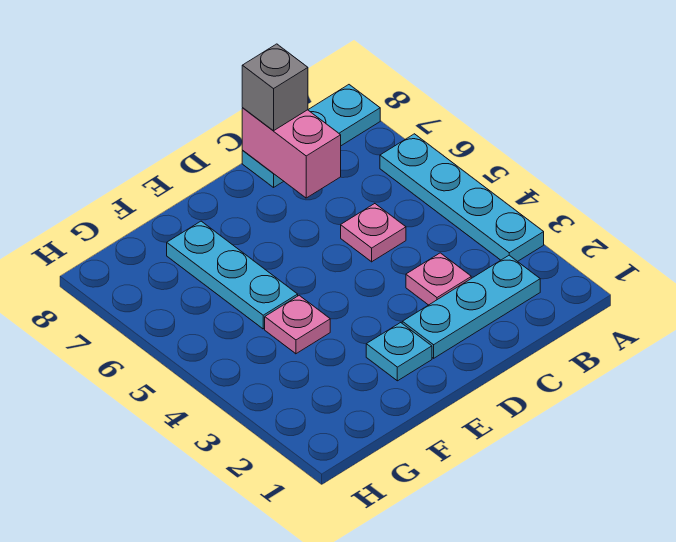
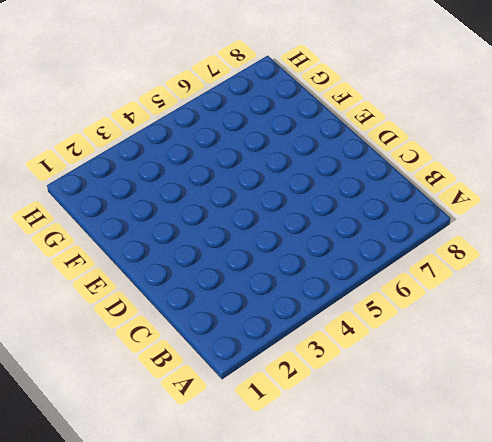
none -> cyan plate A3:A6 level 1
none -> cyan plate A8:C8 level 1

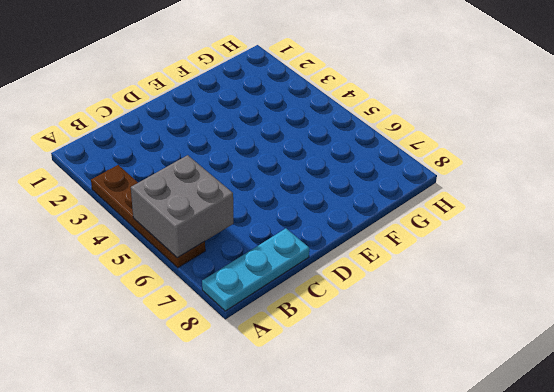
brown plate A3:A6 level 1 -> cyan plate A3:A6 level 1
grey brick A5:B6 level 2 -> none
none -> cyan plate B2:D2 level 1
none -> pink plate C3 level 1

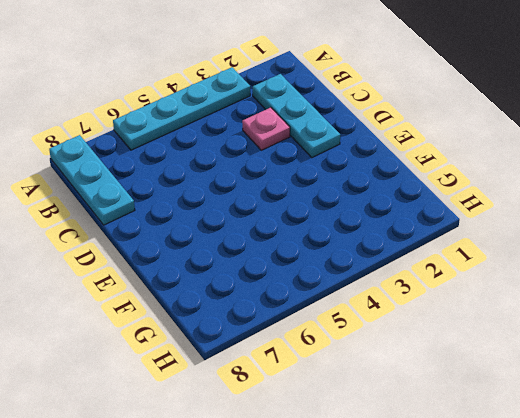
none -> pink plate C5 level 1
none -> cyan plate E2 level 1

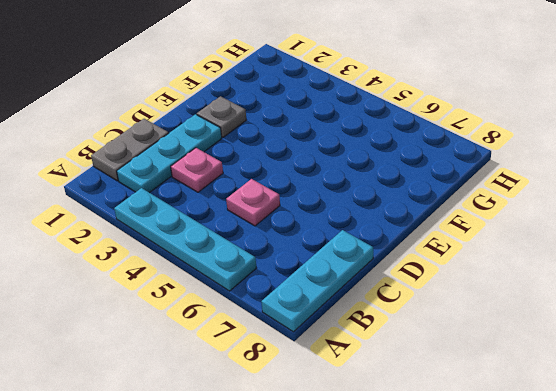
grey plate B1:C1 level 1 -> none
grey plate E2 level 1 -> cyan plate E2 level 1
none -> pink plate F4 level 1
none -> cyan plate F5:F7 level 1

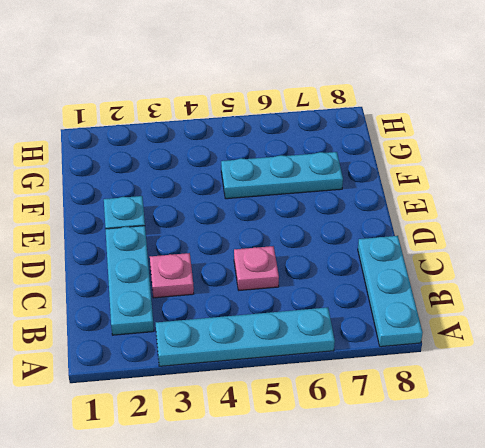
none -> pink plate F4 level 1
none -> pink brick C7:C8 level 2

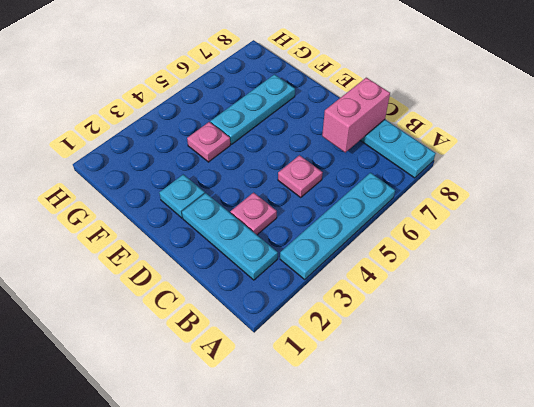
none -> grey brick C8 level 3

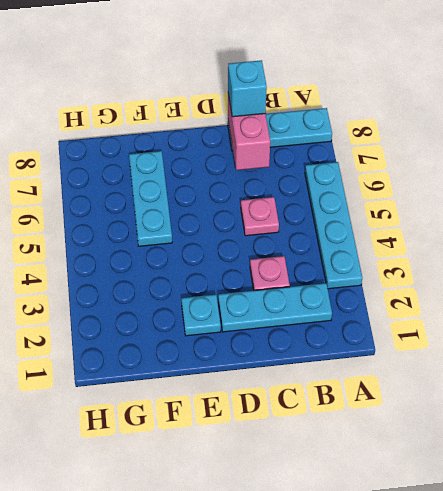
cyan brick C8 level 3 -> grey brick C8 level 3
none -> pink plate F4 level 1

